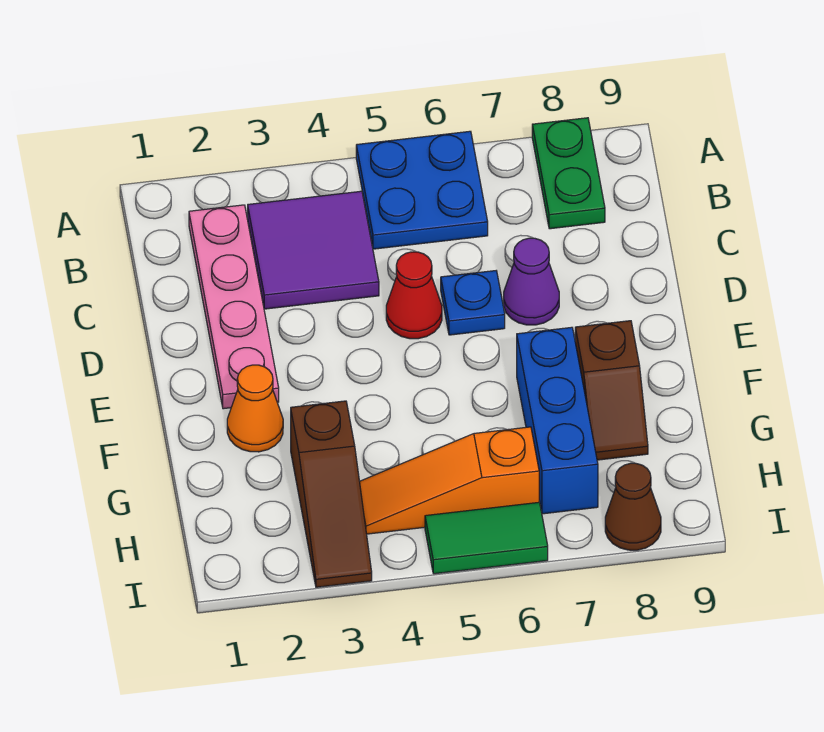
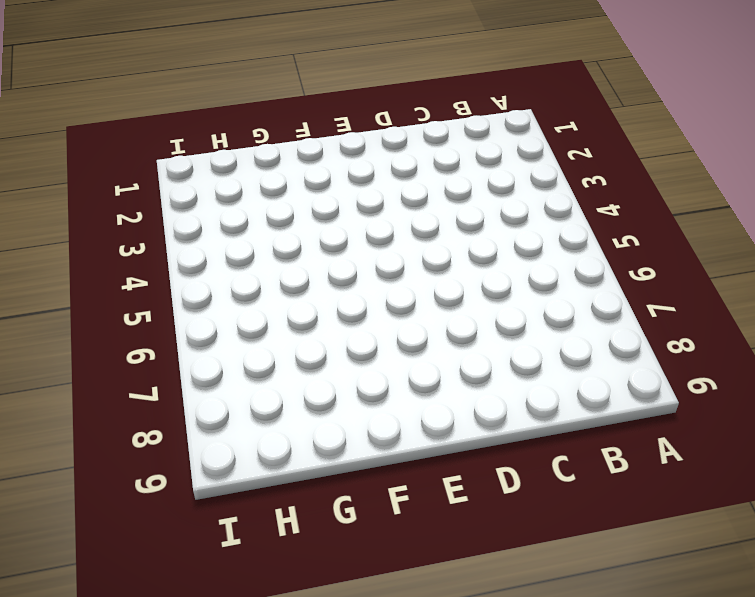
none -> blue plate A5:B6 level 1
none -> green plate A8:B8 level 1
none -> pink plate B2:E2 level 1

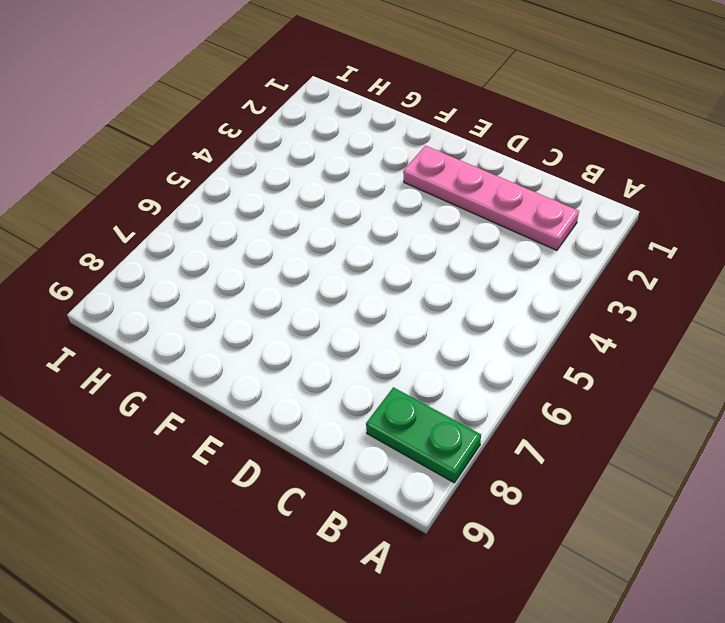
none -> blue plate A5:B6 level 1
none -> purple tile B3:C4 level 1
none -> red cone D5 level 1

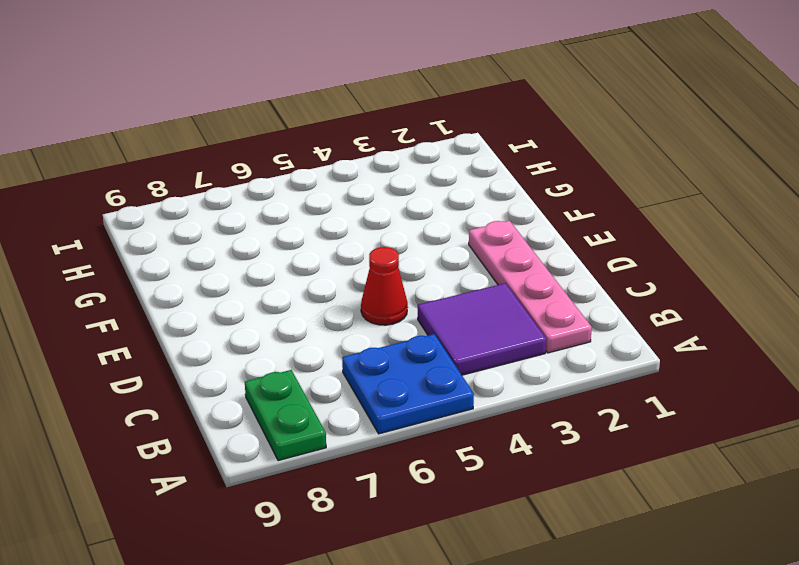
none -> blue plate D6 level 1
none -> purple cone D7 level 1
none -> orange cone F2 level 1

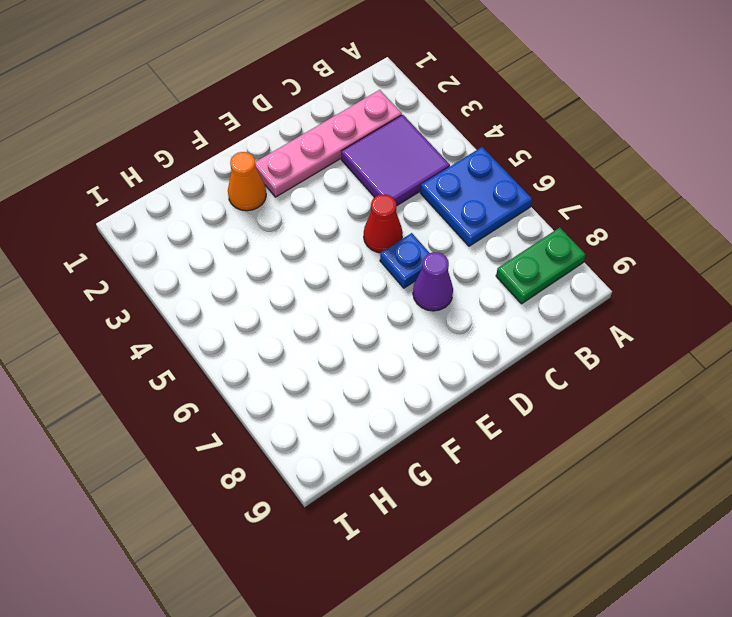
none -> blue brick F7:H7 level 1
none -> brown slope F8:G8 level 1 top F
none -> brown slope G3:I3 level 1 top G

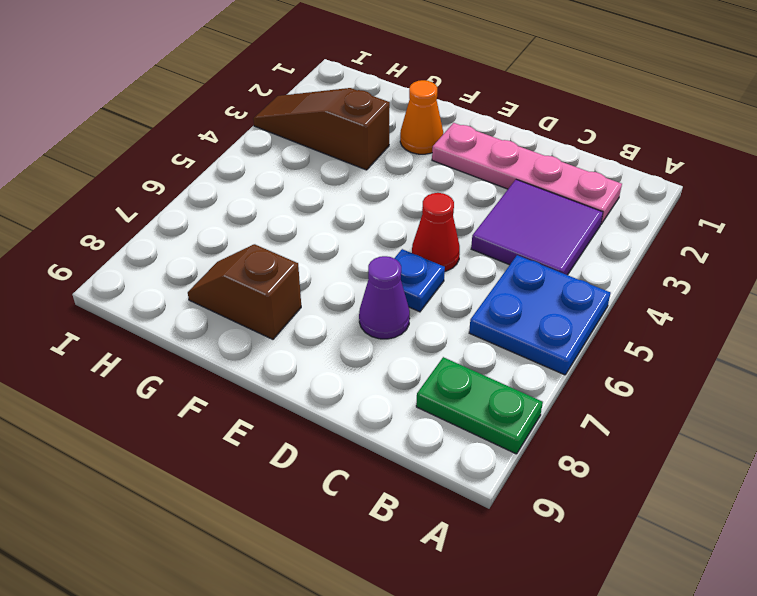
none -> blue brick F7:H7 level 1
none -> orange slope H4:H6 level 1 top 6
none -> green tile I5:I6 level 1

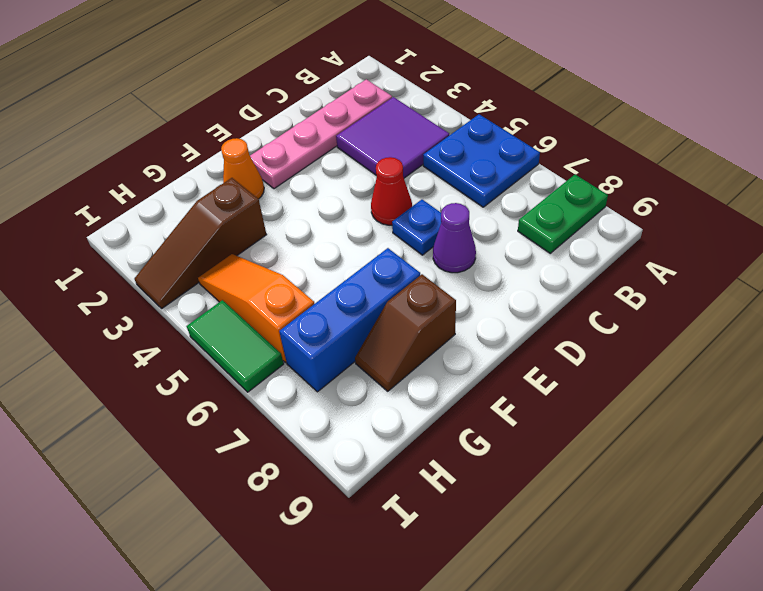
none -> brown cone I8 level 1

